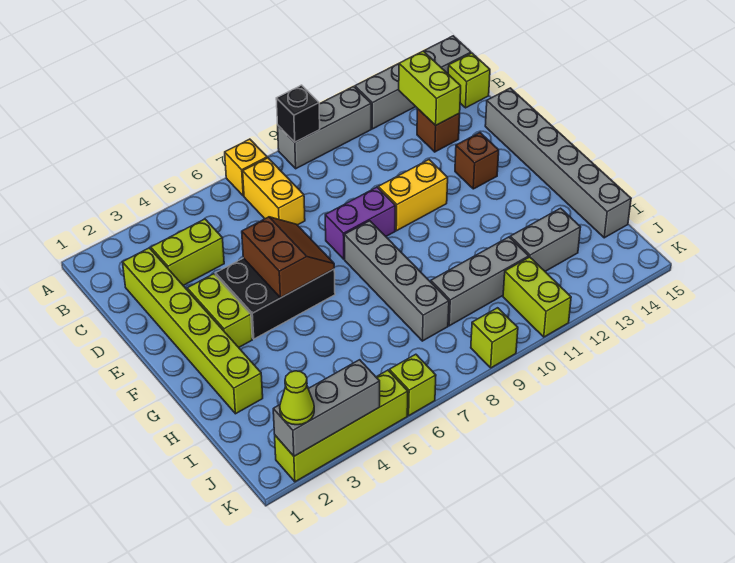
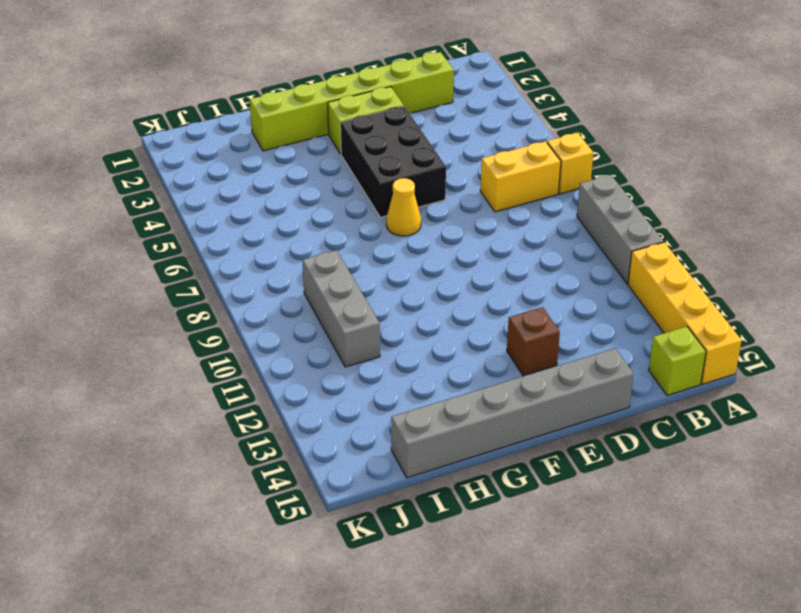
yellow brick A12:A15 level 1 -> grey brick A12:A15 level 1
yellow cone F7 level 1 -> none
none -> lime brick C3:C4 level 1
none -> brown brick C13 level 1
none -> purple brick E8:E9 level 1

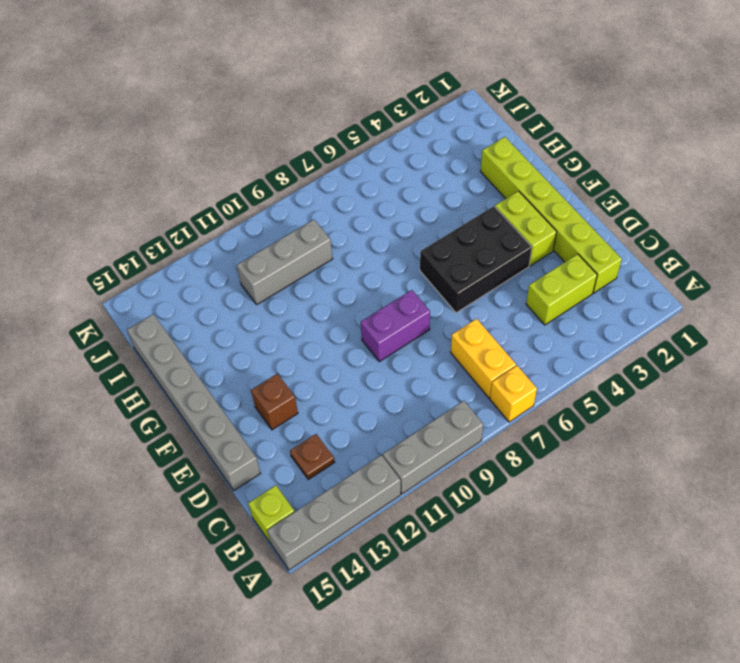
brown plate C13 level 1 -> brown brick C13 level 1
none -> yellow brick E10:E11 level 1
none -> grey brick F8:I8 level 1
none -> grey brick I12:I13 level 1

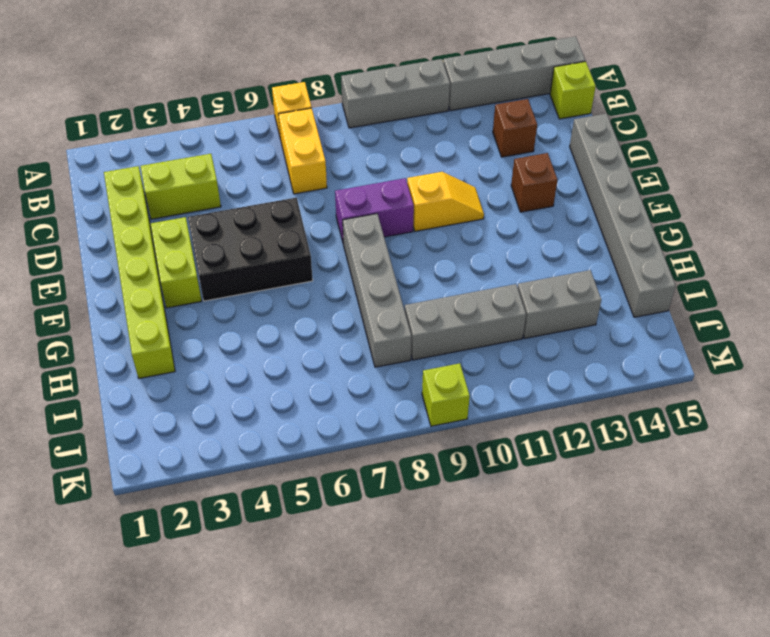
yellow slope E10:E11 level 1 top 10 -> yellow brick E10:E11 level 1
none -> lime brick J11:K11 level 1
none -> lime brick K2:K5 level 1
none -> lime brick K6 level 1

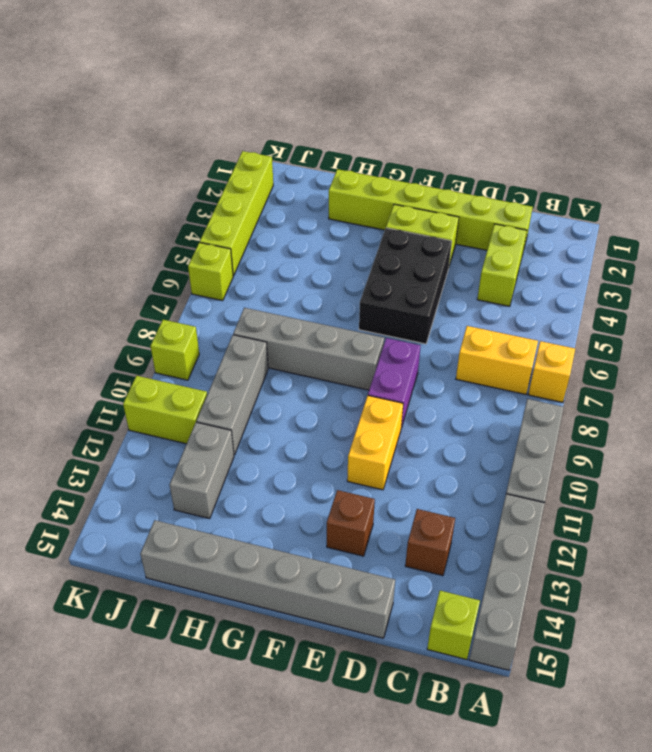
none -> black brick A9 level 2
none -> lime brick B13:C13 level 2
none -> brown slope E5:F6 level 2 top 5

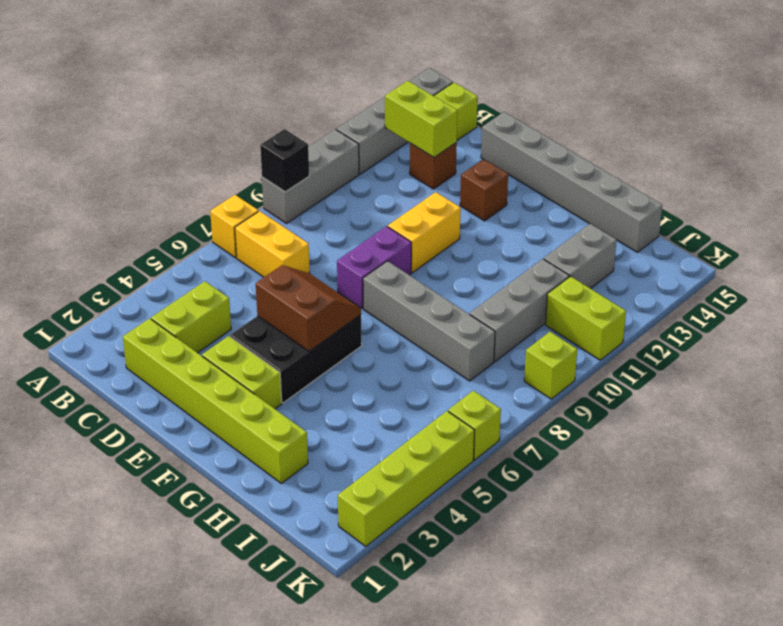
none -> grey brick K2:K4 level 2
none -> lime cone K2 level 3

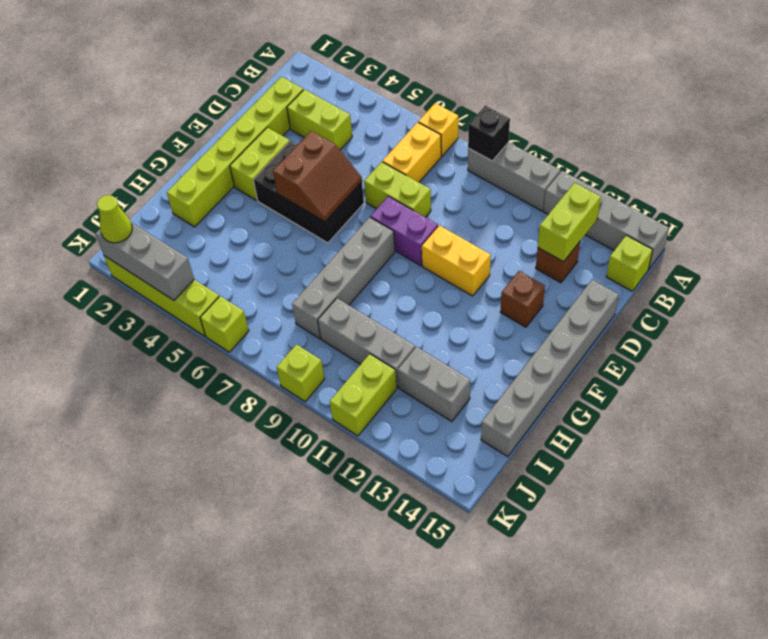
lime brick D7:D8 level 1 -> none

